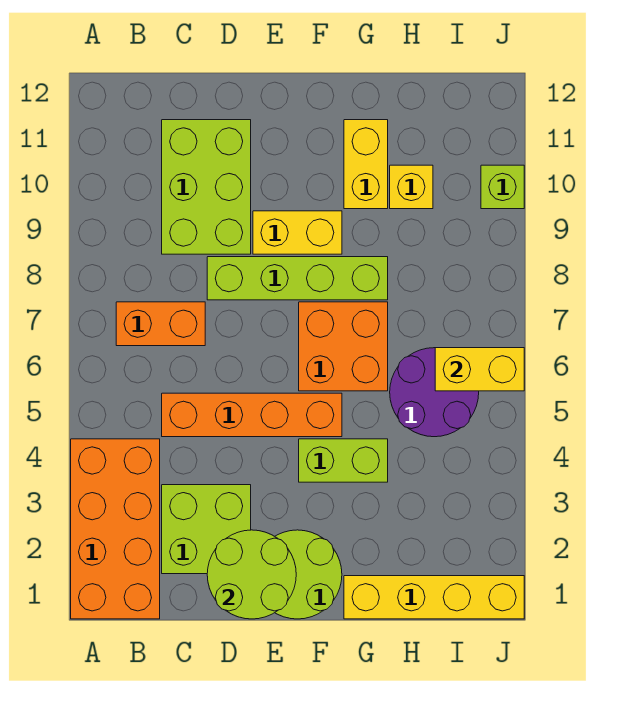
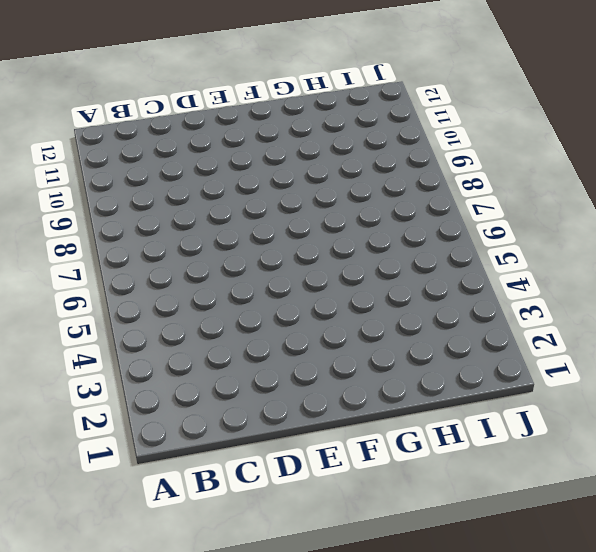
none -> orange brick A1:B4 level 1
none -> orange brick B7:C7 level 1
none -> lime brick C2:D3 level 1

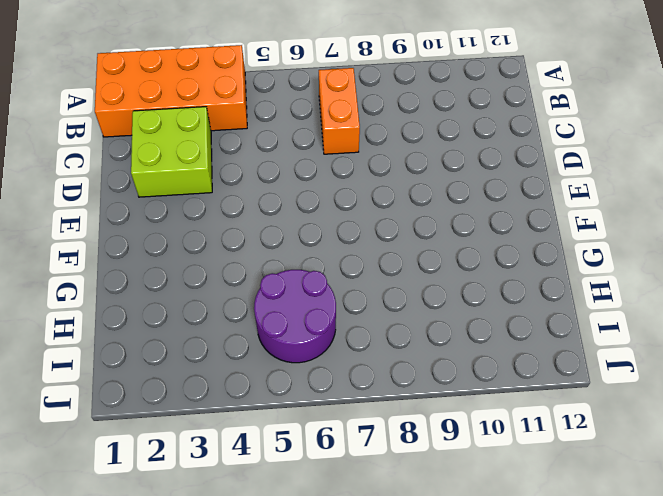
none -> orange brick C5:F5 level 1
none -> lime brick C9:D11 level 1
none -> lime brick D8:G8 level 1

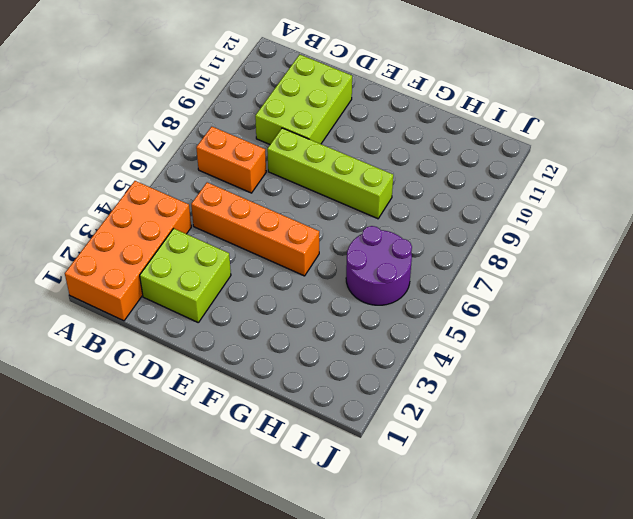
none -> lime round brick E1:F2 level 1
none -> yellow brick E9:F9 level 1
none -> lime brick F4:G4 level 1

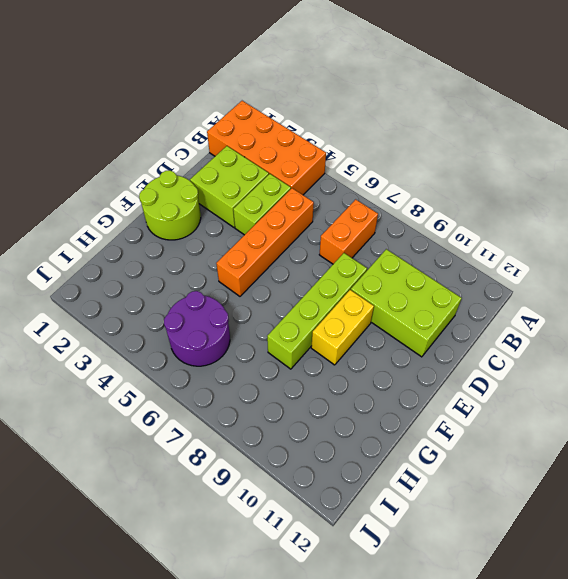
lime brick C4:D4 level 1 -> lime brick F4:G4 level 1
none -> orange brick F6:G7 level 1
none -> yellow brick G1:J1 level 1
none -> yellow brick G10:G11 level 1

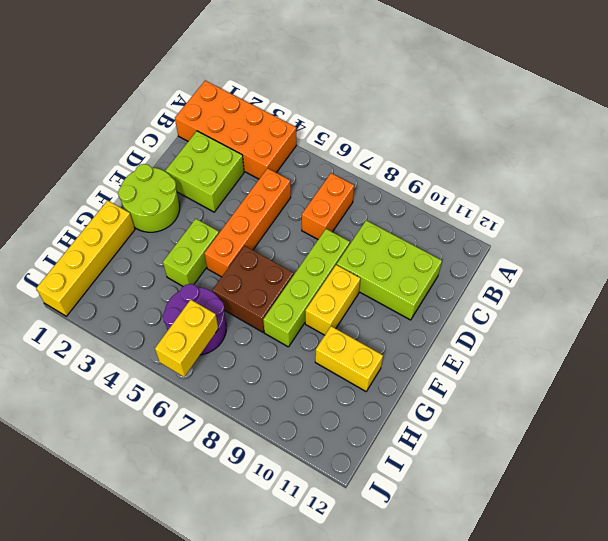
brown brick F6:G7 level 1 -> orange brick F6:G7 level 1
none -> yellow brick H10 level 1
none -> lime brick J10 level 1
none -> lime round brick D1:E2 level 2

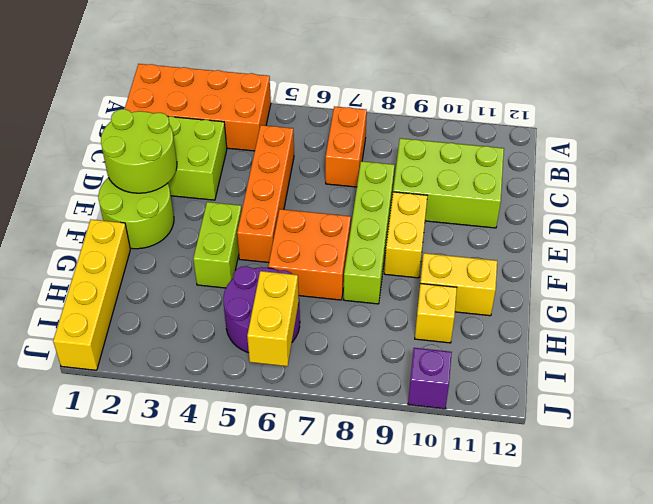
purple brick J10 level 1 -> lime brick J10 level 1

